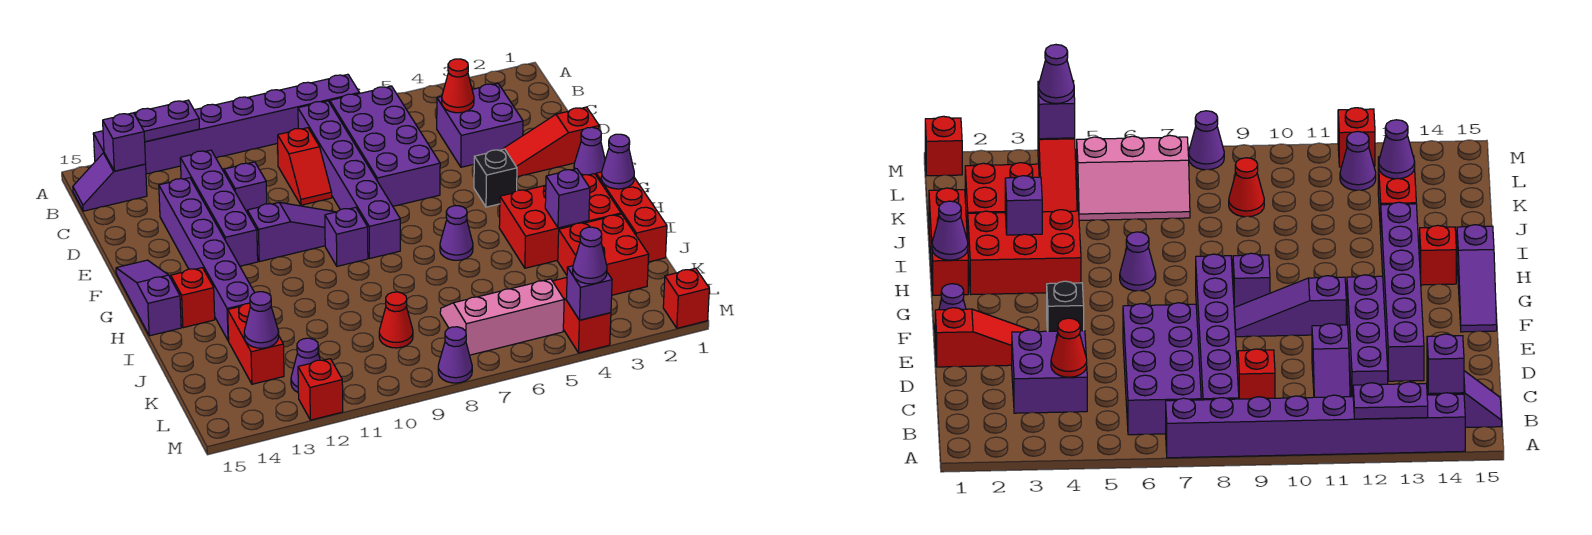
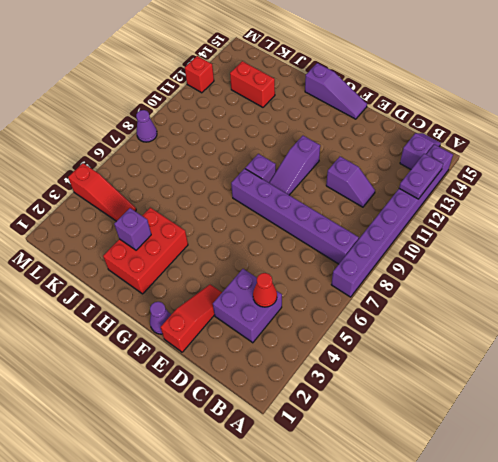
none -> purple brick B6:E7 level 1
none -> red slope C9:D9 level 1 top C
none -> purple brick C12:F12 level 1
none -> purple brick D13:I13 level 1

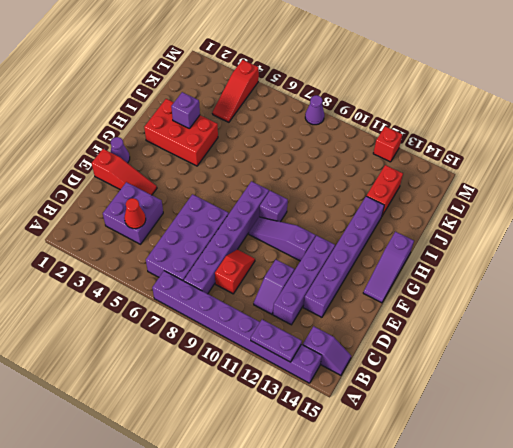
none -> black brick F4 level 1
none -> red brick H1:J1 level 1
none -> purple cone H6 level 1
none -> red brick H14 level 1

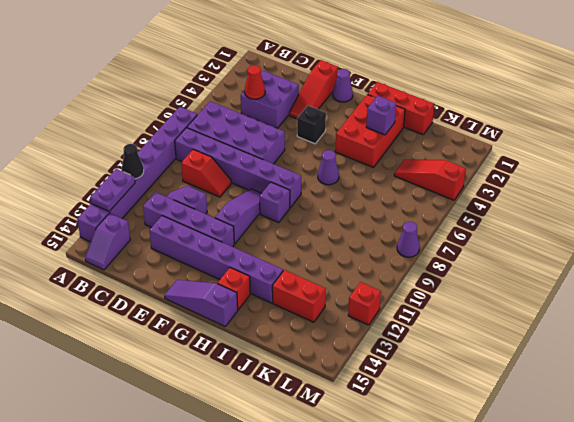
black cone A11 level 2 -> none
none -> red brick J2:K3 level 1
none -> pink slope K5:L7 level 1 top L
none -> red cone K9 level 1
none -> purple cone L12 level 1

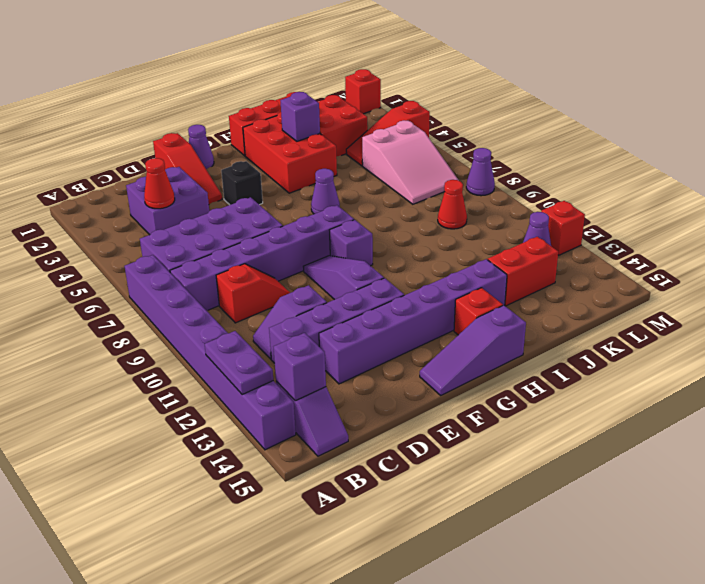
pink slope K5:L7 level 1 top 5 -> pink slope K5:L7 level 1 top L
none -> purple cone H1 level 2
none -> purple cone K13 level 2
none -> purple brick M4 level 2
none -> purple cone M4 level 3

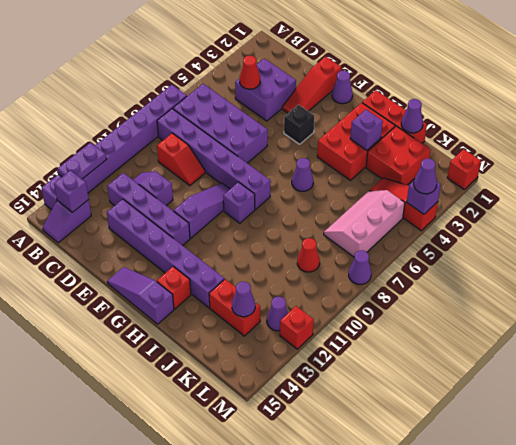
purple cone J1 level 2 -> purple cone H1 level 2

